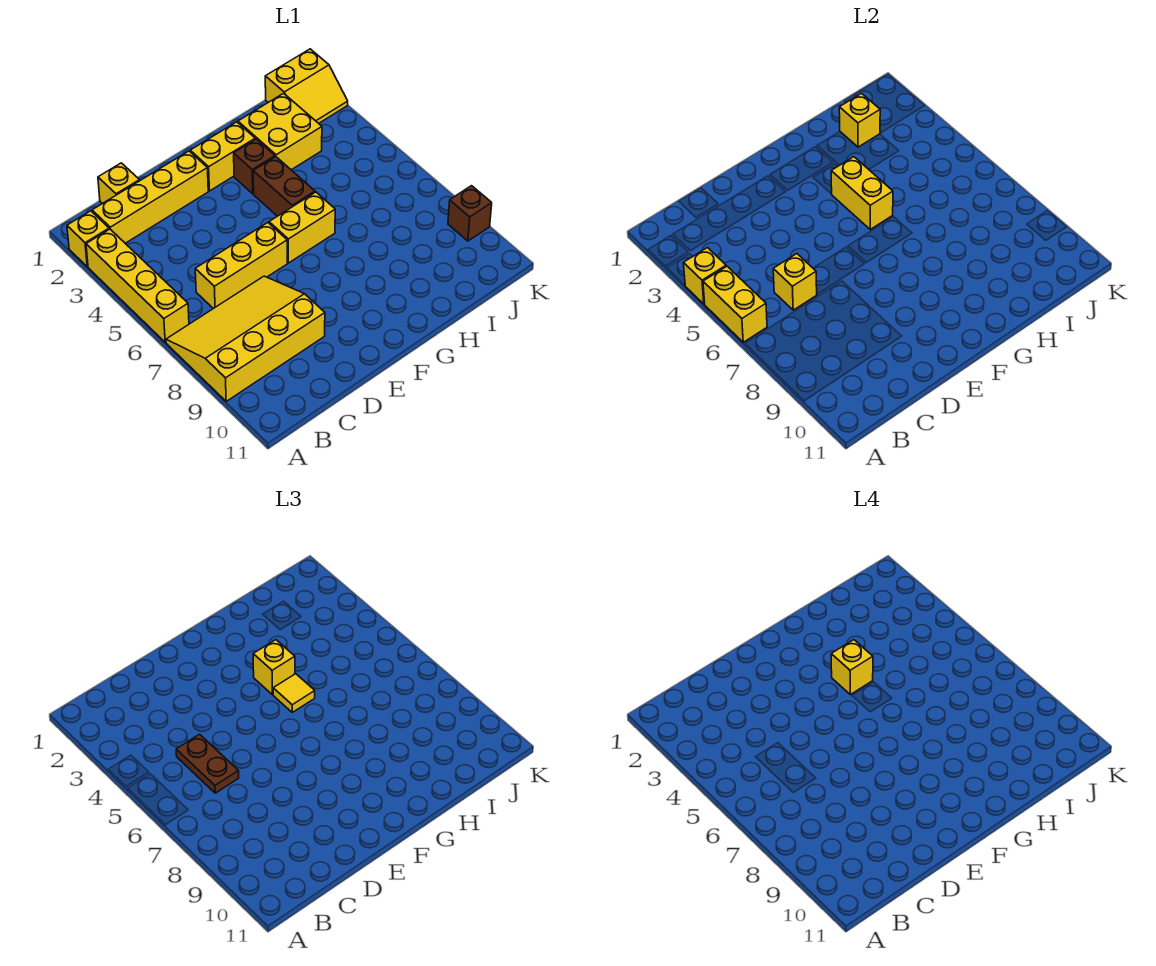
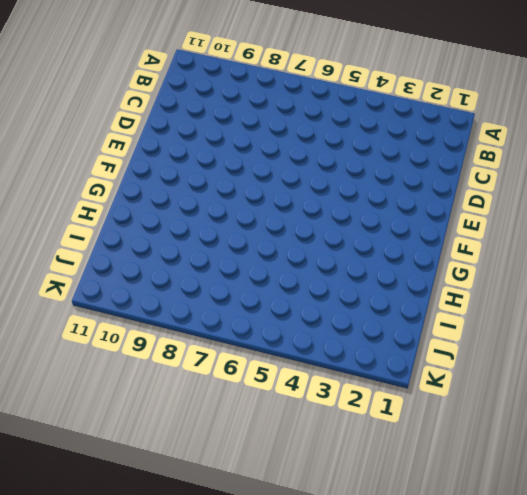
none -> yellow brick A2 level 1
none -> yellow brick A3:A6 level 1
none -> yellow slope A7:D9 level 1 top 9

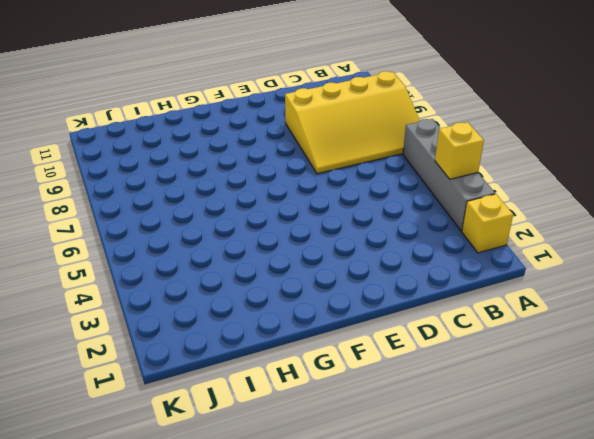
grey brick A3:A6 level 1 -> yellow brick A3:A6 level 1
none -> yellow brick B2:E2 level 1
none -> yellow brick C1 level 1
none -> yellow brick C6:E6 level 1

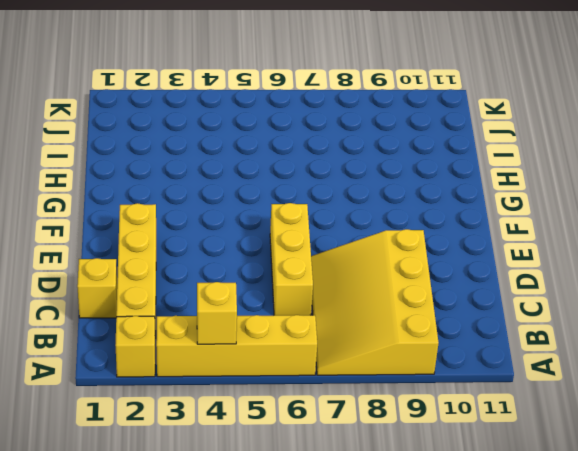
none -> yellow brick F2:G2 level 1
none -> yellow brick F6:G6 level 1
none -> brown brick G3 level 1

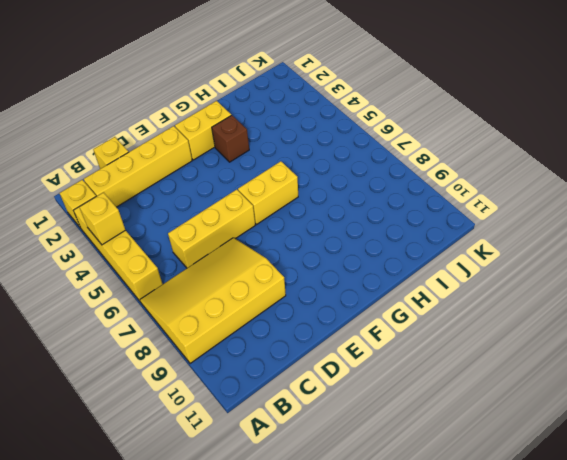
none -> brown brick G4:G5 level 1
none -> yellow brick H2:I3 level 1
none -> yellow slope J1:K2 level 1 top 1

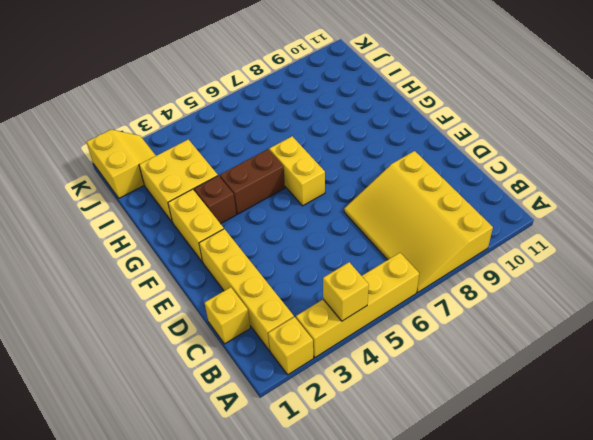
none -> yellow brick C6:E6 level 1
none -> brown brick K9 level 1
none -> yellow brick A5:A6 level 2

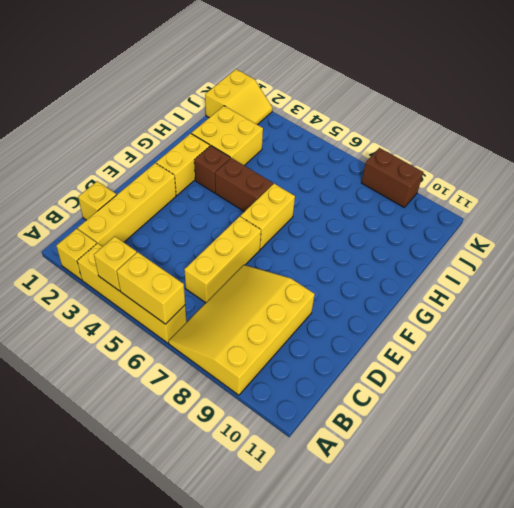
brown brick K8:K9 level 1 -> brown brick K9 level 1
none -> yellow brick C6 level 2
none -> yellow brick G4:G5 level 2
none -> yellow brick I2 level 2

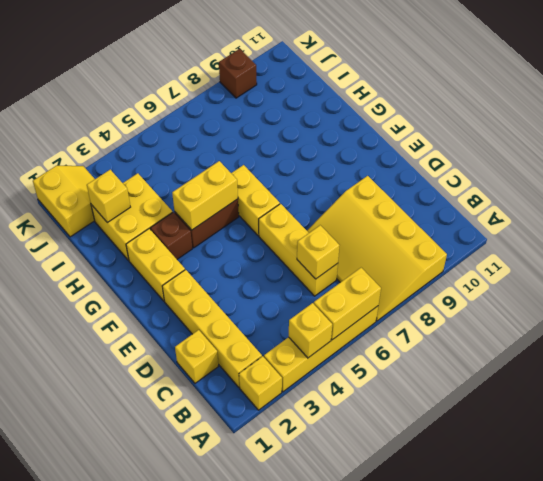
none -> brown plate C5:C6 level 3
none -> yellow brick G4 level 3
none -> yellow tile G5 level 3

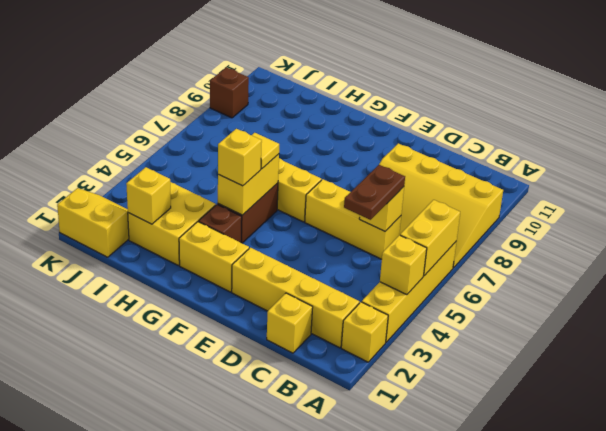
none -> yellow brick G4 level 4

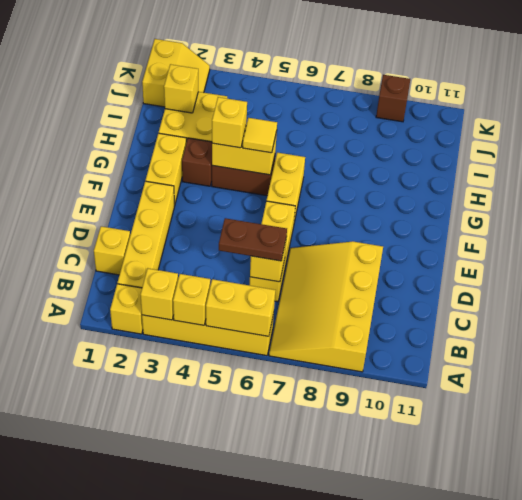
yellow brick A3 level 2 -> yellow brick G4 level 4

